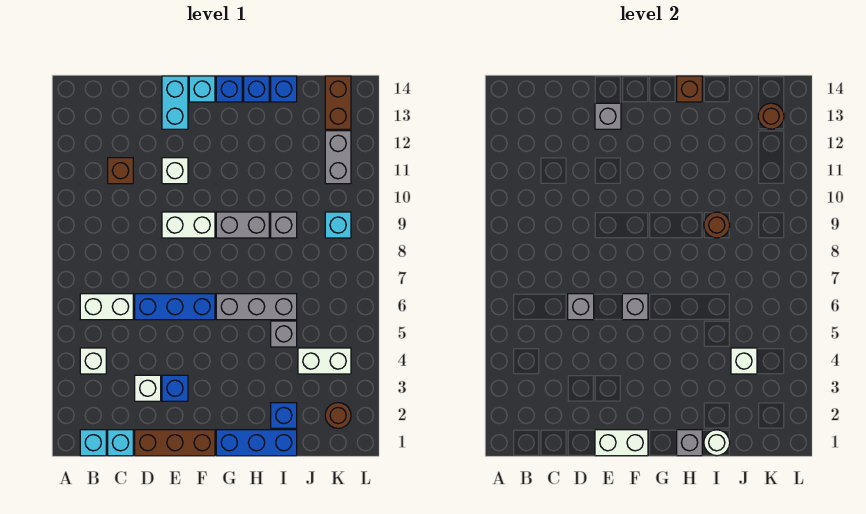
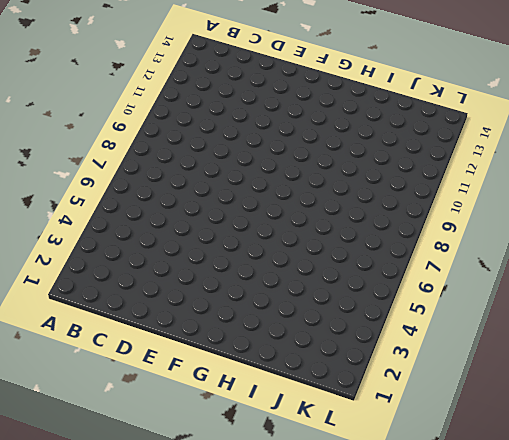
none -> cyan brick B1 level 1
none -> white brick B4 level 1
none -> white brick B6:C6 level 1
none -> cyan brick C1 level 1

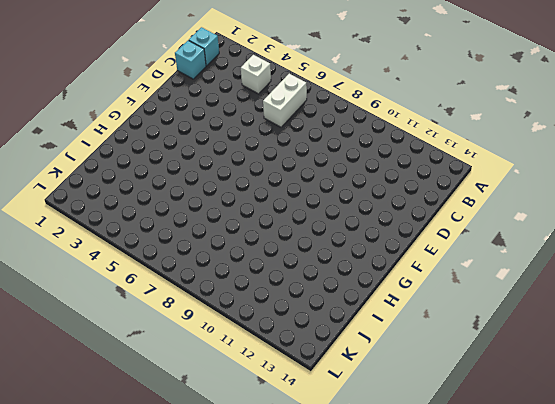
none -> brown brick C11 level 1
none -> brown brick D1:F1 level 1
none -> white brick D3 level 1
none -> blue brick D6:F6 level 1

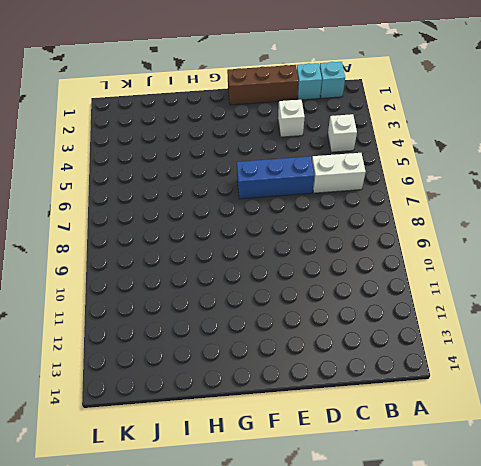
none -> brown brick C11 level 1
none -> blue brick E3 level 1
none -> white brick E9:F9 level 1
none -> white brick E11 level 1

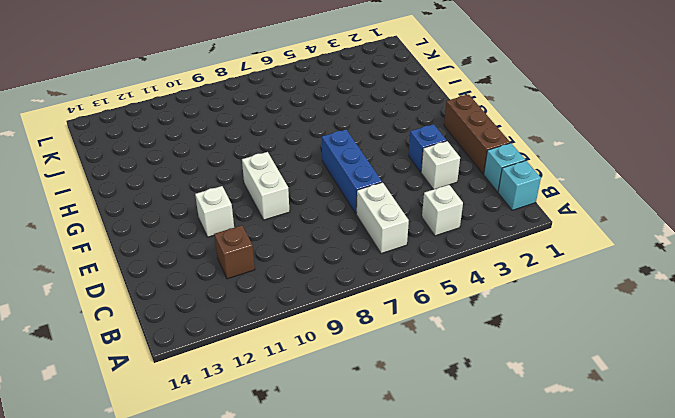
none -> cyan brick E13:E14 level 1
none -> cyan brick F14 level 1
none -> blue brick G1:I1 level 1
none -> grey brick G6:I6 level 1

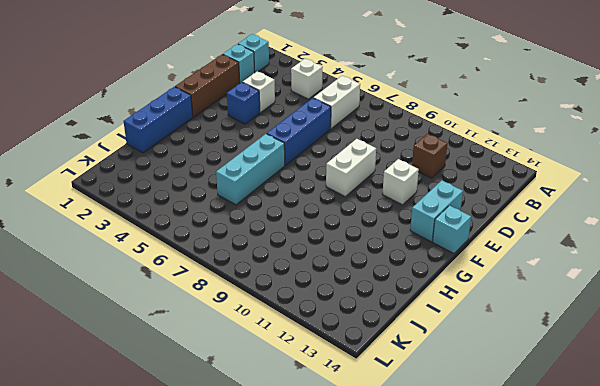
cyan brick E13:F13 level 1 -> cyan brick E13:E14 level 1
cyan brick G6:I6 level 1 -> grey brick G6:I6 level 1
none -> grey brick G9:H9 level 1
none -> blue brick G14 level 1
none -> blue brick H14 level 1
none -> blue brick I2 level 1

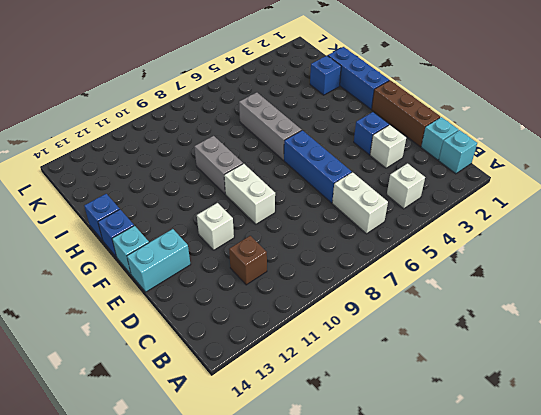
none -> grey brick I5 level 1
none -> grey brick I9 level 1
none -> blue brick I14 level 1
none -> white brick J4:K4 level 1

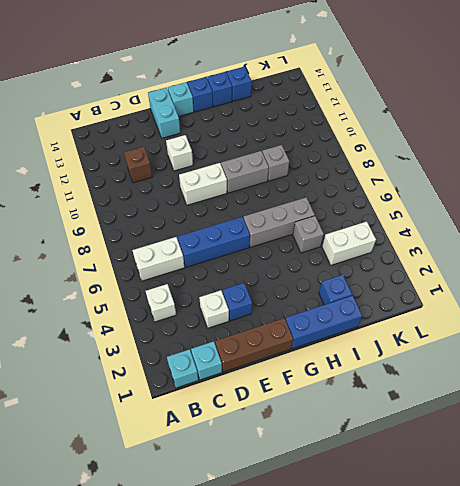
none -> brown round brick K2 level 1
none -> cyan brick K9 level 1
none -> grey brick K11:K12 level 1
none -> brown brick K13:K14 level 1

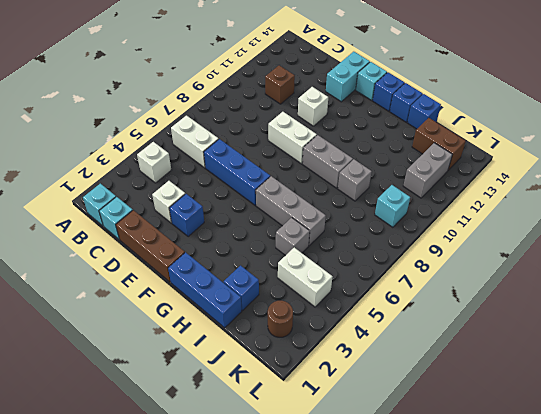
brown brick J13:K13 level 1 -> brown brick K13:K14 level 1
none -> grey brick D6 level 2
none -> white brick E1:F1 level 2
none -> grey brick E13 level 2
none -> grey brick F6 level 2

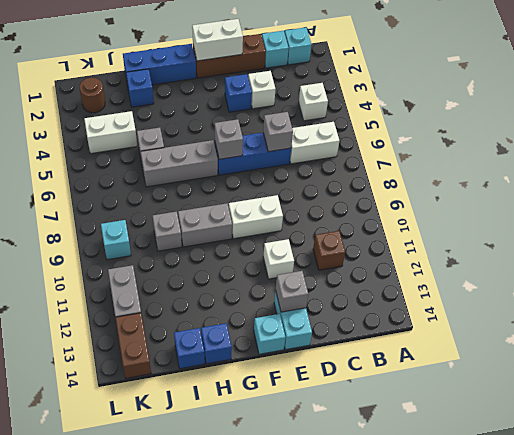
none -> blue brick G14 level 1
none -> grey brick H1 level 2
none -> brown brick H14 level 2
none -> white round brick I1 level 2

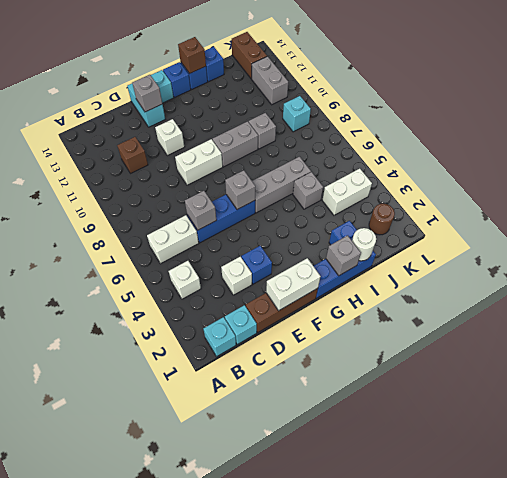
none -> brown round brick I9 level 2
none -> white brick J4 level 2
none -> brown round brick K13 level 2

